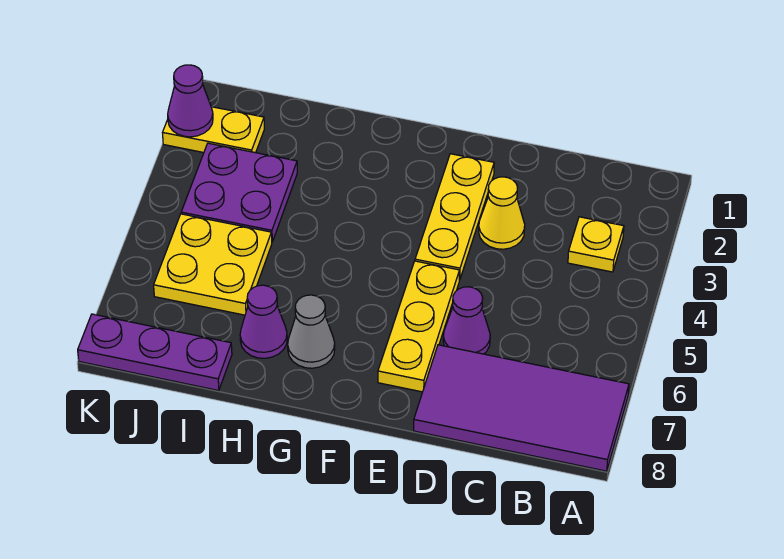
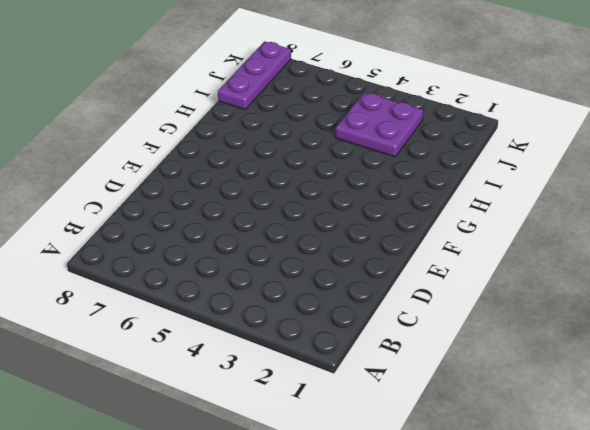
none -> purple tile A7:D8 level 1
none -> yellow plate B3 level 1
none -> yellow cone D3 level 1

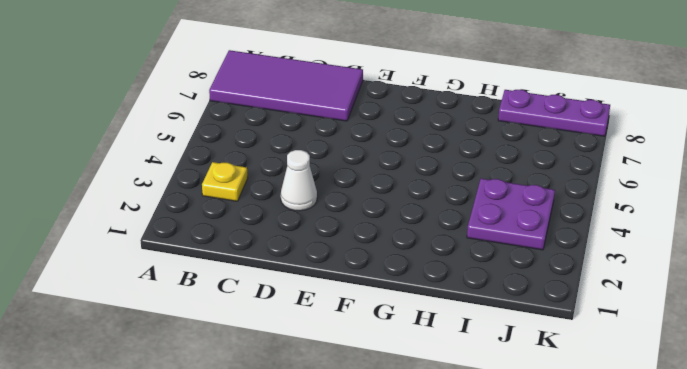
white cone D3 level 1 -> yellow cone D3 level 1
none -> purple cone D6 level 1
none -> yellow plate E2:E4 level 1
none -> yellow plate E5:E7 level 1

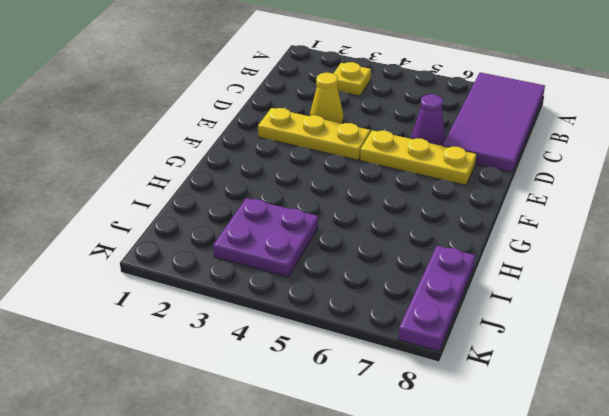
none -> grey cone G7 level 1
none -> purple cone H7 level 1
none -> yellow plate I5:J6 level 1

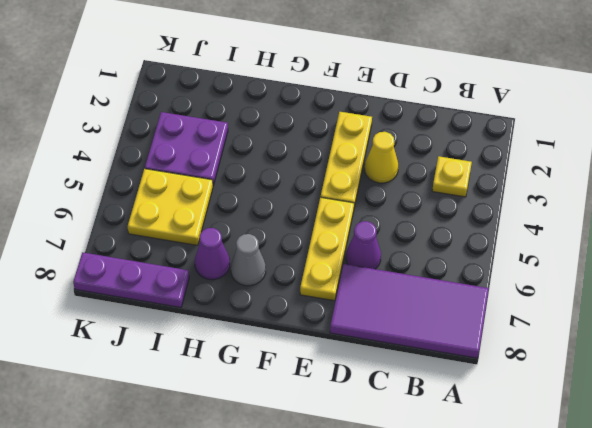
none -> yellow plate J2:K2 level 1
none -> purple cone K2 level 2

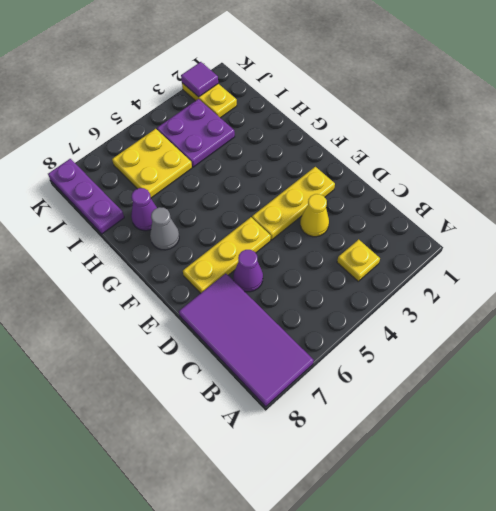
purple tile K2 level 2 -> purple cone K2 level 2

